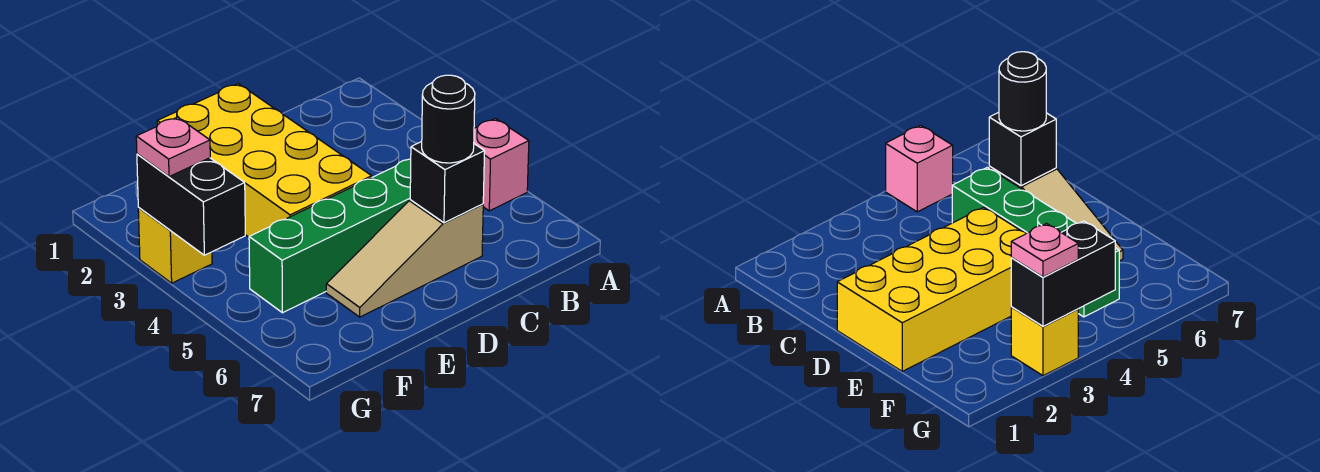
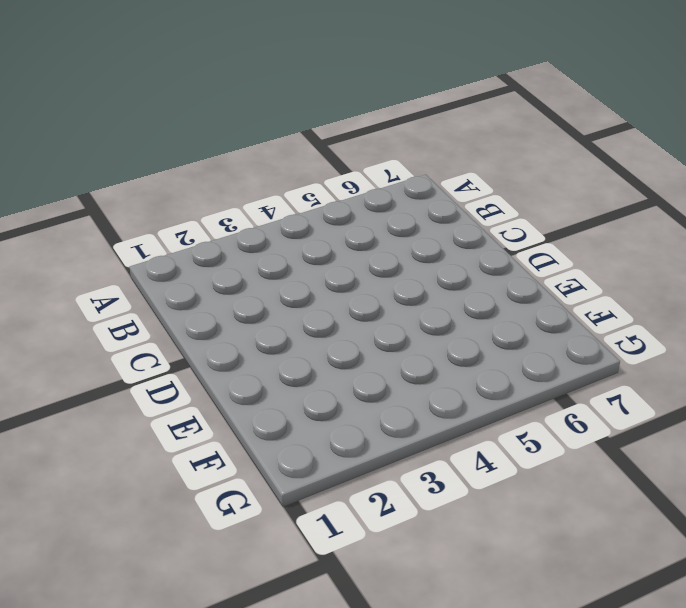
none -> pink brick A5 level 1
none -> green brick C5:F5 level 1

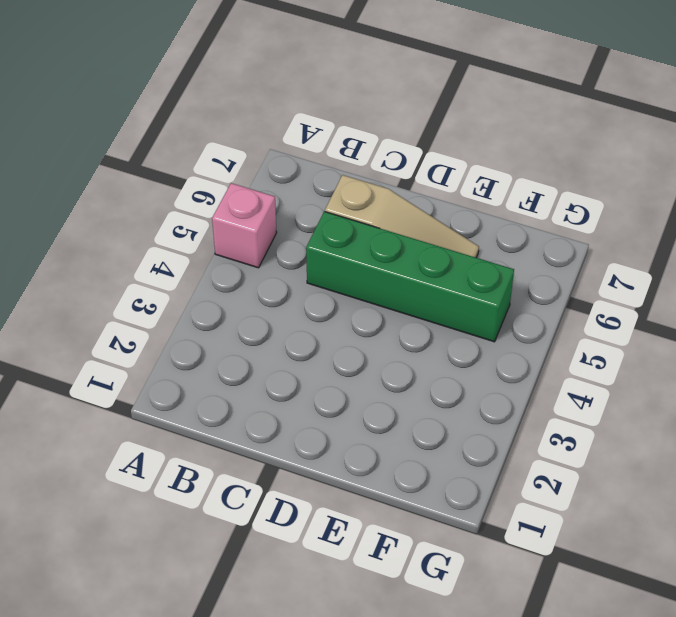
none -> yellow brick D1:E4 level 1
none -> yellow brick G3 level 1

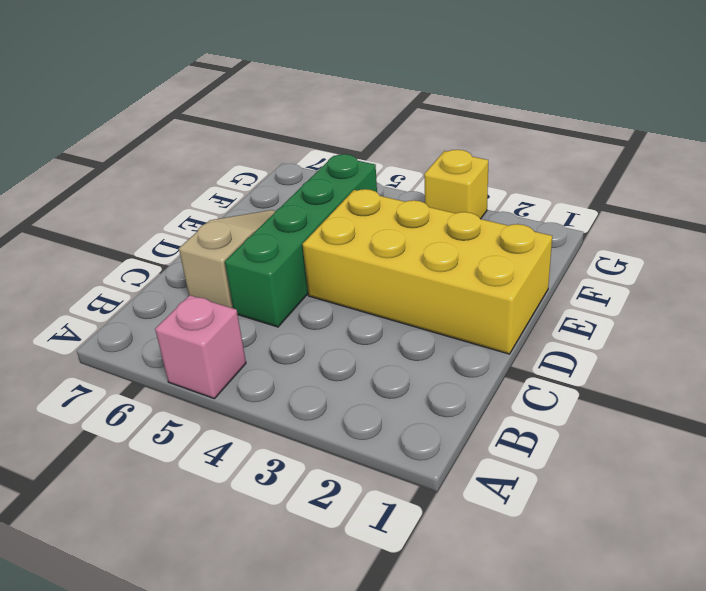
none -> black brick C6 level 2
none -> black brick G3:G4 level 2

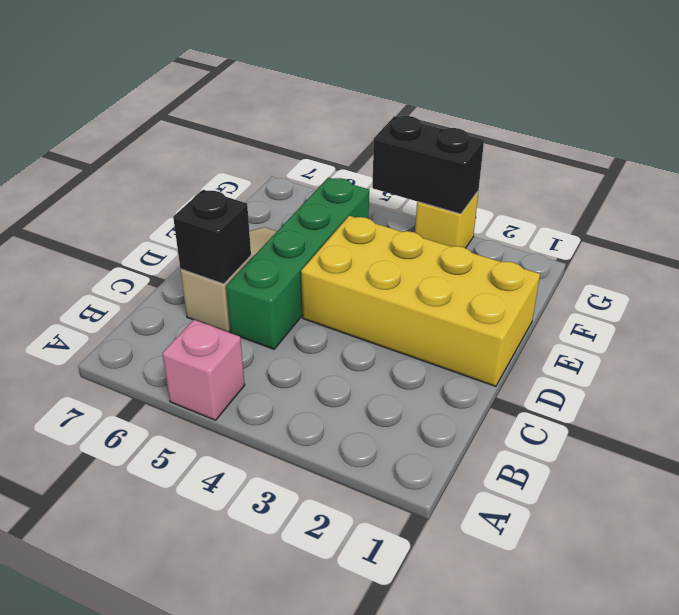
none -> black round brick C6 level 3
none -> pink plate G3 level 3

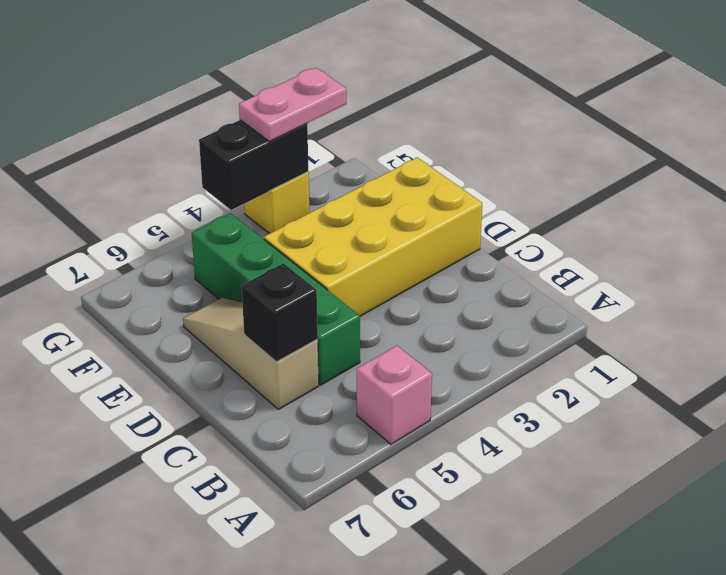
pink plate G2:G3 level 3 -> pink plate G3 level 3
none -> black round brick C6 level 3

